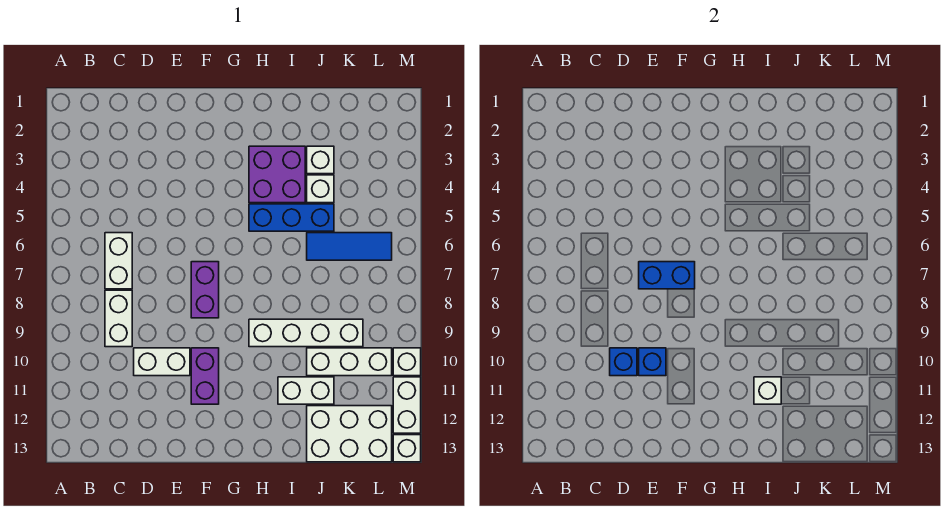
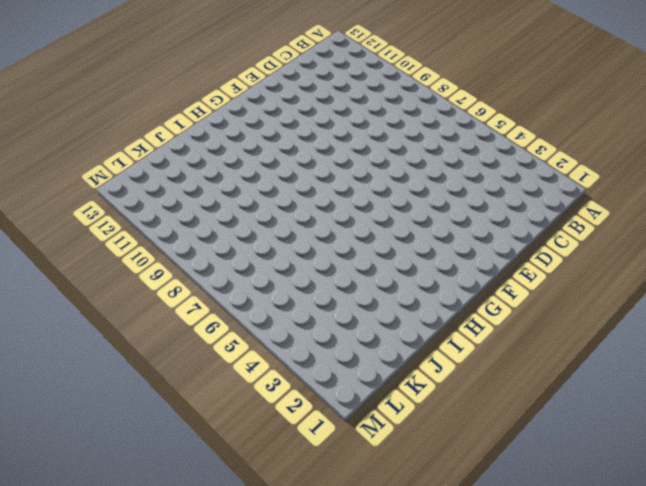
none -> white brick C6:C7 level 1
none -> white brick C8:C9 level 1
none -> white brick D10:E10 level 1

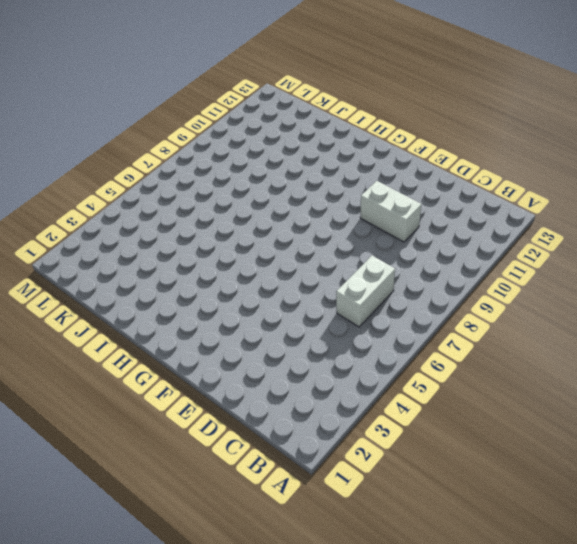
none -> white brick C8:C9 level 1
none -> purple brick F7:F8 level 1
none -> purple brick F10:F11 level 1

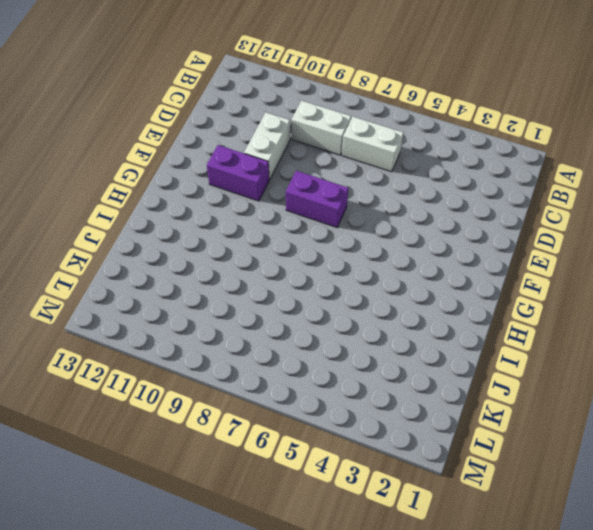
none -> purple brick H3:I4 level 1
none -> blue brick H5:J5 level 1
none -> white brick H9:K9 level 1

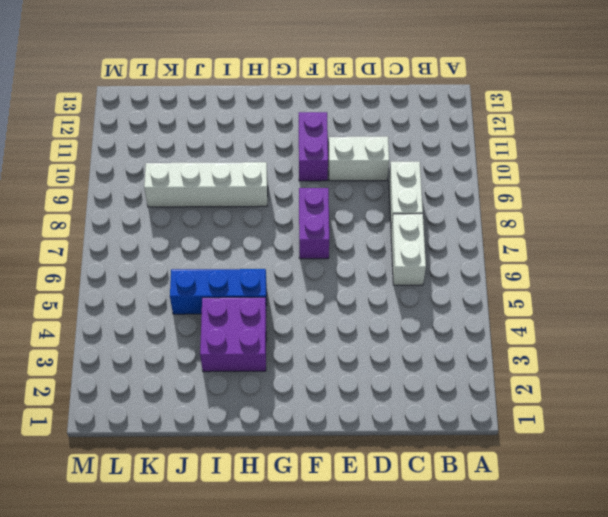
none -> white brick I11:J11 level 1
none -> white brick J3 level 1
none -> white brick J4 level 1

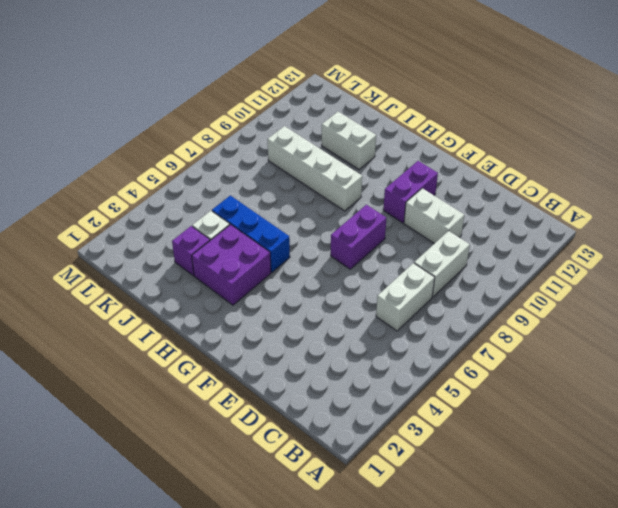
purple brick J3 level 1 -> white brick J3 level 1
none -> blue tile J6:L6 level 1
none -> white brick J10:L10 level 1
none -> white brick J12:L13 level 1

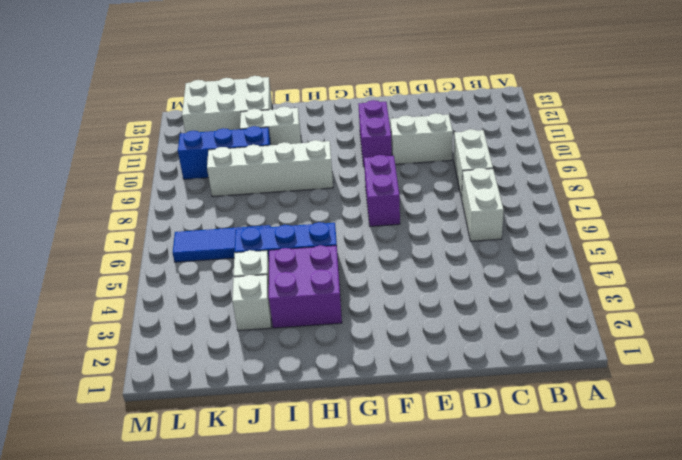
blue brick J10:L10 level 1 -> white brick J10:L10 level 1
none -> white brick M10 level 1
none -> white brick M11:M12 level 1
none -> white brick M13 level 1

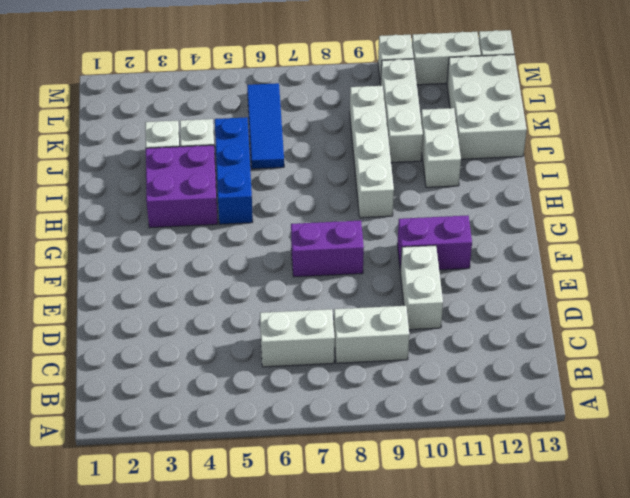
none -> blue brick D10 level 2
none -> blue brick E7:F7 level 2
none -> blue brick E10 level 2

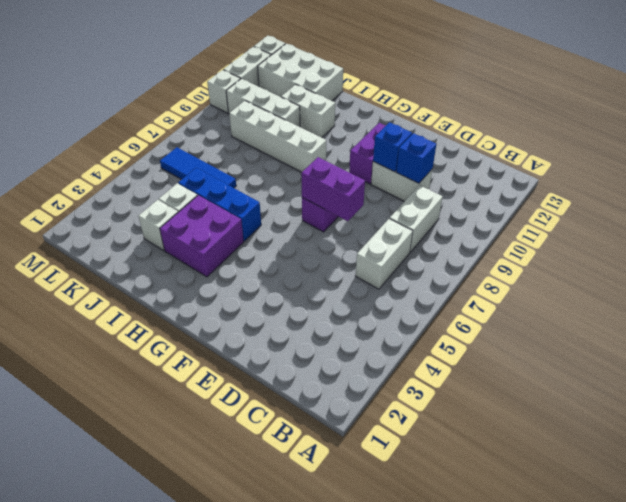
purple brick E7:F7 level 2 -> blue brick E7:F7 level 2
none -> white brick I11 level 2

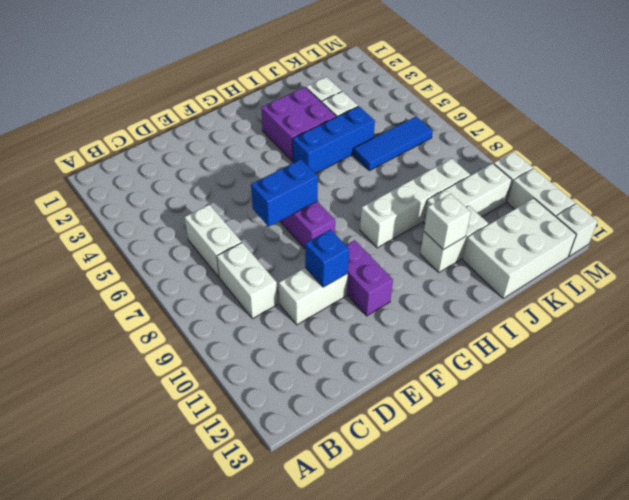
none -> blue brick D10 level 2

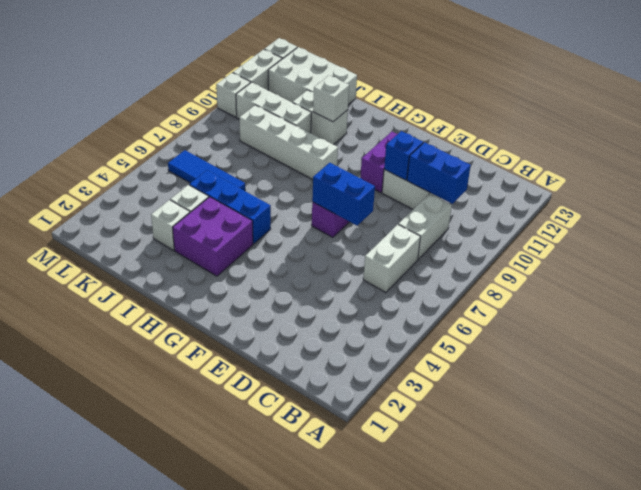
blue brick C10:D10 level 2 -> blue brick D10 level 2

